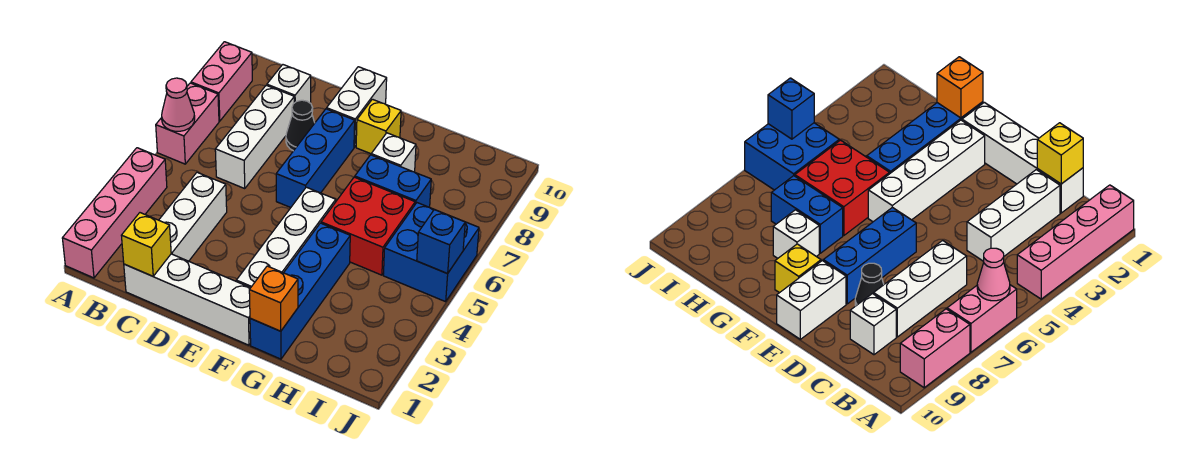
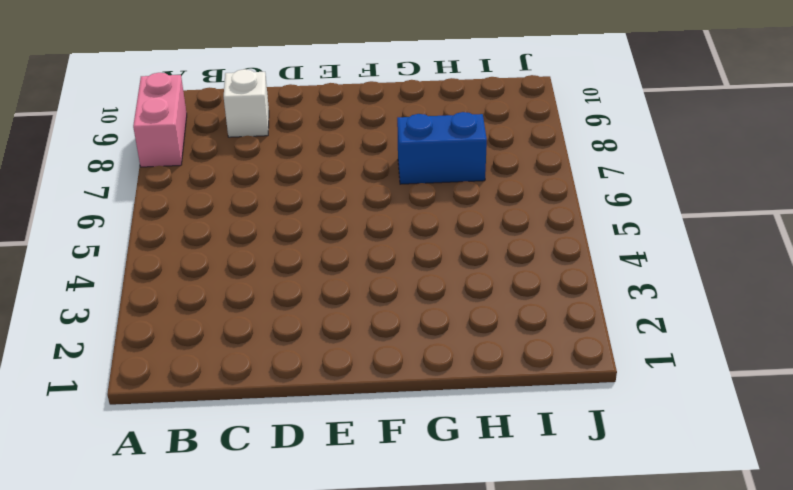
none -> pink brick A1:A4 level 1
none -> pink brick A6:A7 level 1
none -> white brick C1:F1 level 1

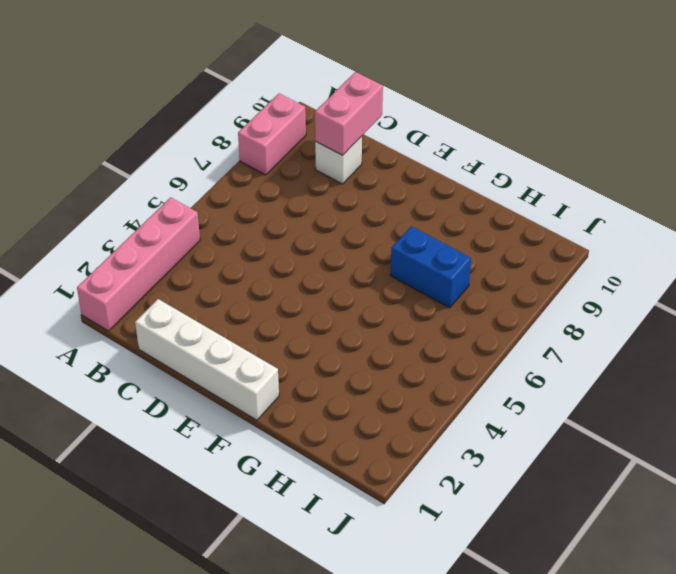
pink brick C9:C10 level 2 -> pink brick A6:A7 level 1
none -> white brick C2:C4 level 1
none -> white brick C6:C8 level 1
none -> black cone D8 level 1

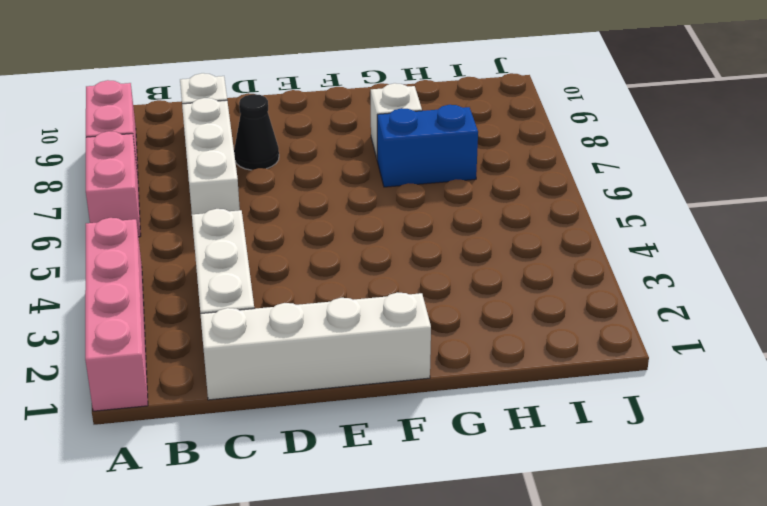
none -> blue brick E6:E8 level 1
none -> white brick E9:E10 level 1
none -> white brick F2:F5 level 1

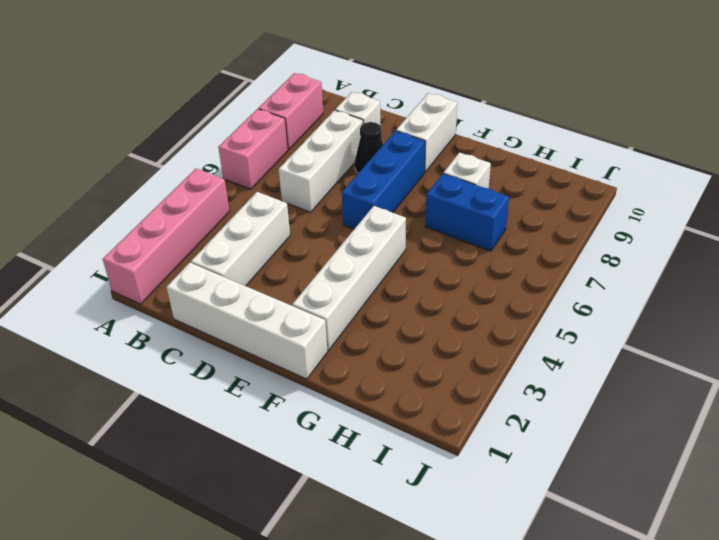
none -> yellow brick F9 level 1
none -> blue brick G1:G4 level 1
none -> red brick G5:H6 level 1

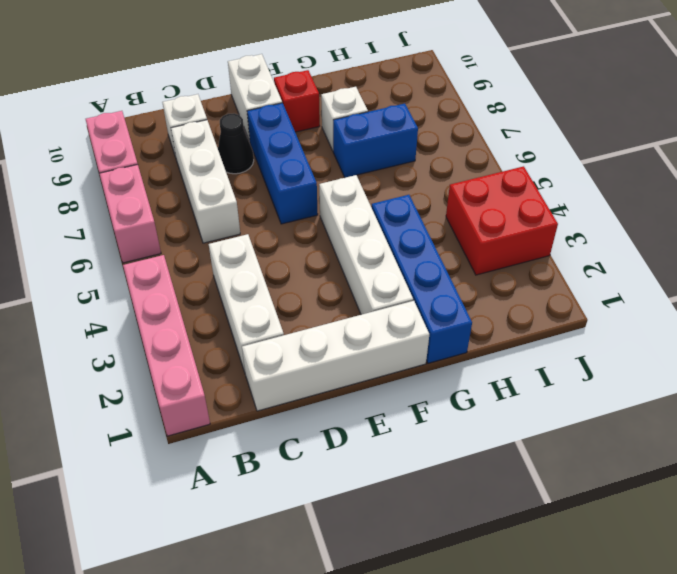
red brick F9 level 1 -> yellow brick F9 level 1
red brick I3:J4 level 1 -> red brick G5:H6 level 1
none -> blue brick I5:J6 level 1
none -> pink cone A6 level 2
none -> yellow brick C1 level 2

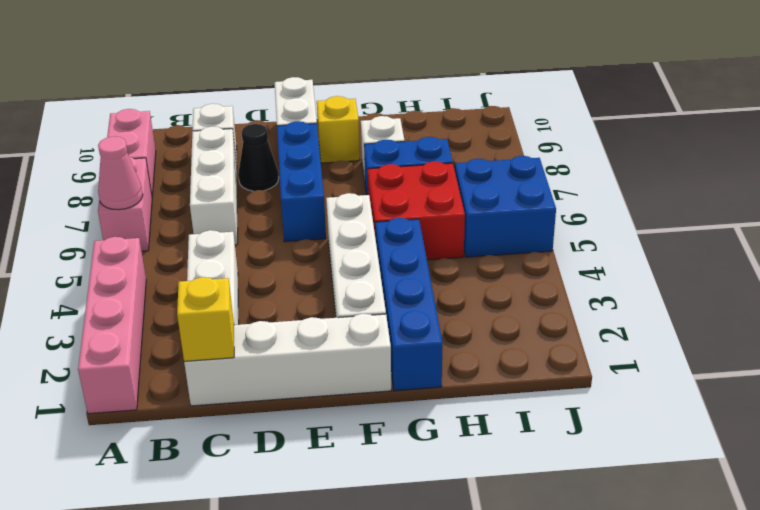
none -> orange brick G1 level 2
none -> blue brick J5 level 2

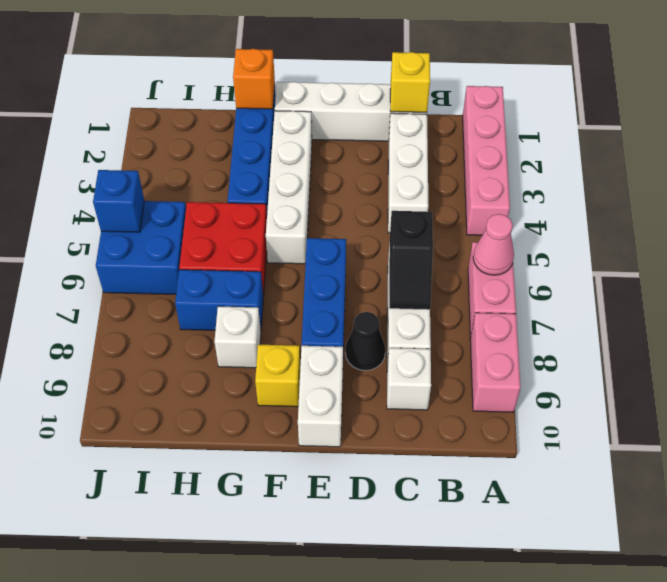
black slope C6:C7 level 2 top 6 -> none

